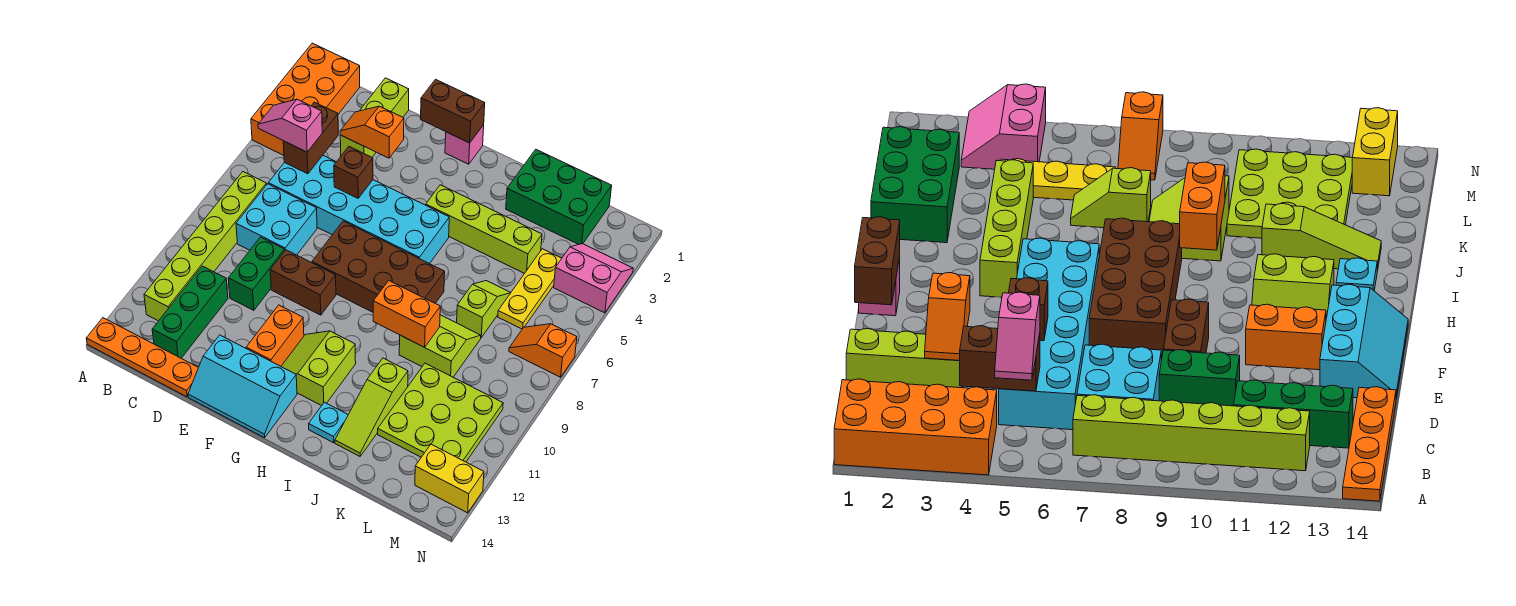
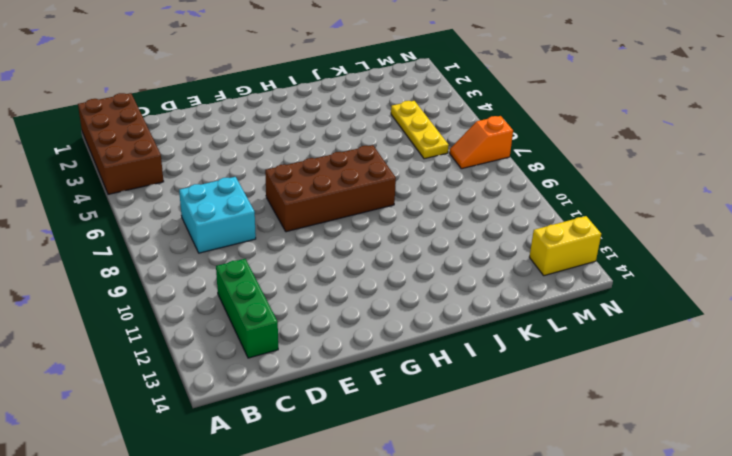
brown brick A1:B4 level 1 -> orange brick A1:B4 level 1
none -> orange plate A14:D14 level 1
none -> lime brick B7:B12 level 1
none -> cyan brick C5:H6 level 1
none -> lime brick D1:D3 level 1

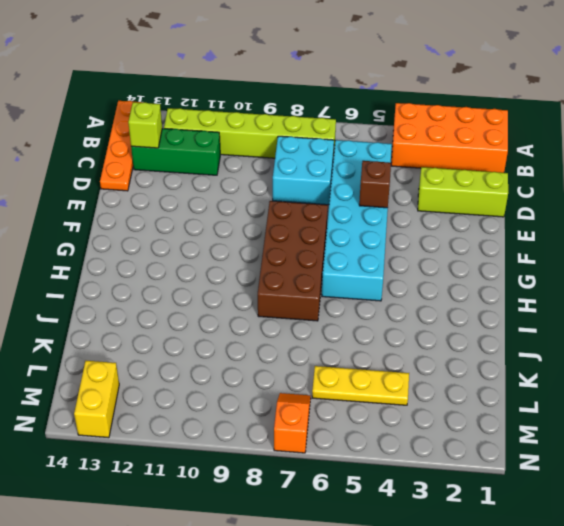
lime brick C13 level 2 -> none
none -> green brick D9:D10 level 1
none -> brown brick E9:F9 level 1
none -> cyan slope E13:G14 level 1 top 13
none -> orange brick F11:F12 level 1

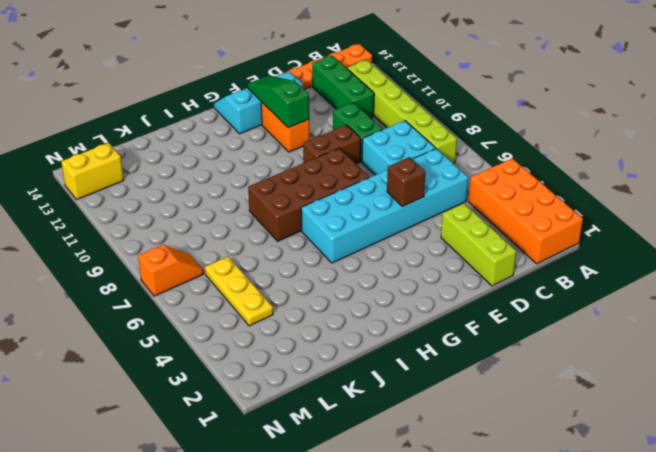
green slope F11:F13 level 2 top 11 -> none
none -> pink brick G1 level 1
none -> lime slope G11:H12 level 1 top H
none -> lime brick H4:K4 level 1
none -> cyan plate I13 level 1

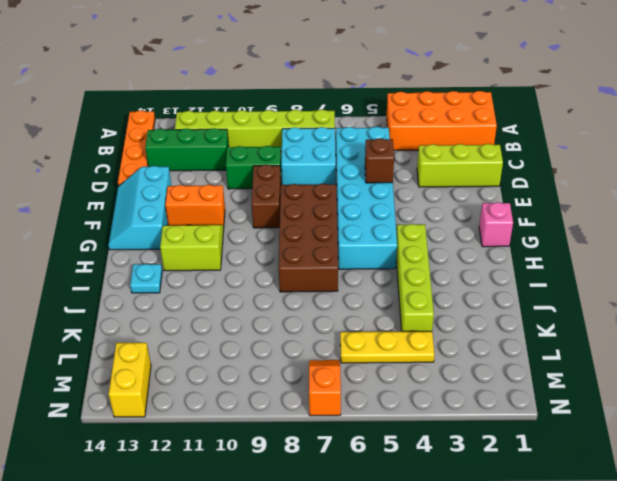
none -> green brick J1:L2 level 1
none -> lime slope J8:K9 level 1 top 9
none -> lime slope J11:J13 level 1 top 11
none -> lime slope K6:K7 level 1 top 7

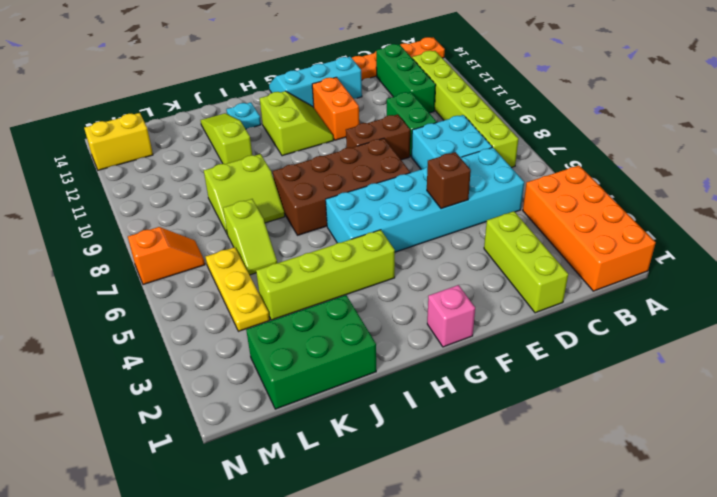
none -> lime plate K10:M12 level 1
none -> pink slope M3:N4 level 1 top 4
none -> brown brick C4:C5 level 2
none -> orange slope D3:E3 level 2 top E

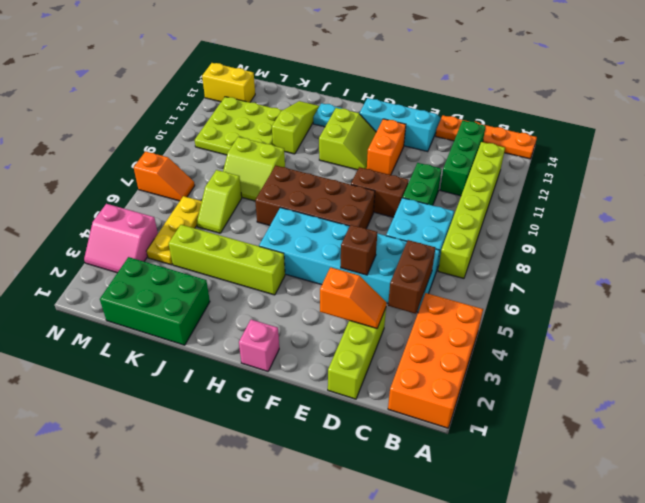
none -> brown brick F1:G1 level 2
none -> orange brick I9:J9 level 2
none -> pink slope B5:C5 level 3 top C

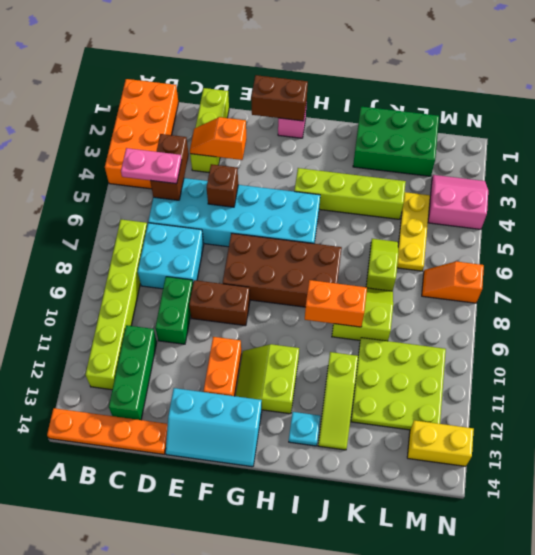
pink plate B5:C5 level 3 -> pink slope B5:C5 level 3 top C

